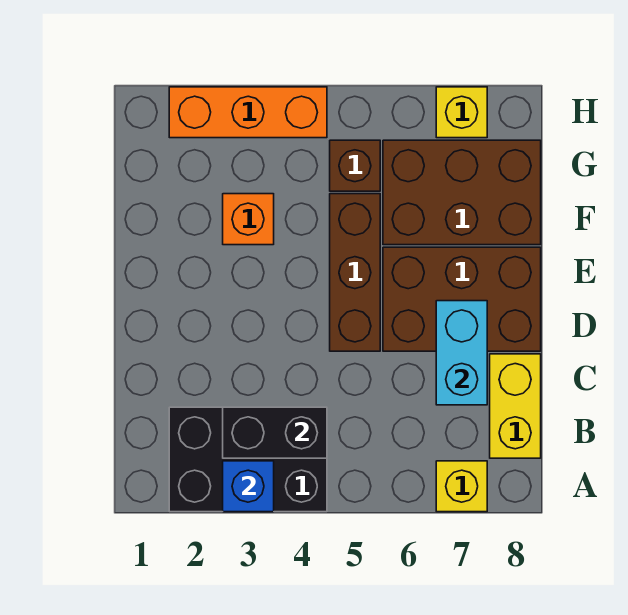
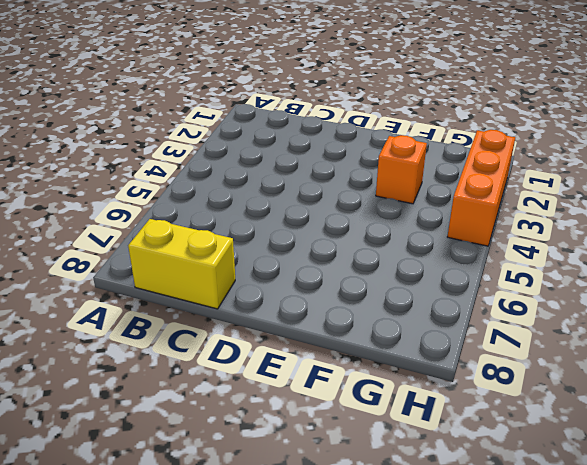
none -> black brick A2:B4 level 1
none -> yellow brick A7 level 1
none -> brown brick D5:F5 level 1

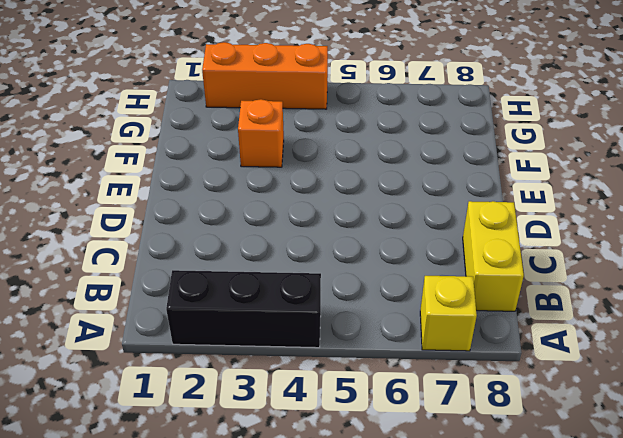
black brick A2:A4 level 1 -> black brick A2:B4 level 1
none -> brown brick D5:F5 level 1
none -> brown brick D6:E8 level 1
none -> brown brick F6:G8 level 1

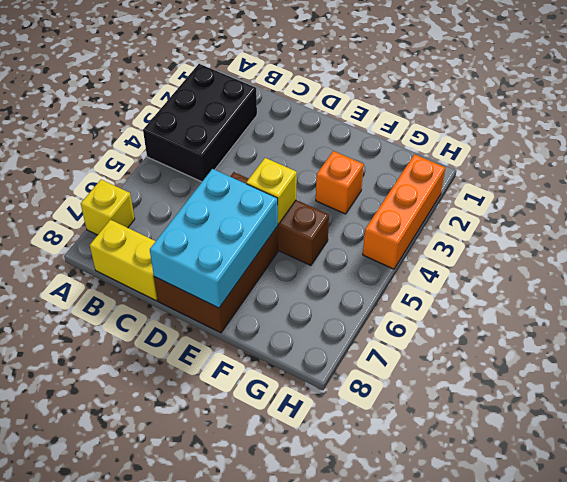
cyan brick D6:E8 level 2 -> cyan brick C7:D7 level 2
yellow brick E5 level 2 -> yellow brick H7 level 1
none -> brown brick F6:G8 level 1
none -> brown brick G5 level 1
none -> blue brick A3 level 2

